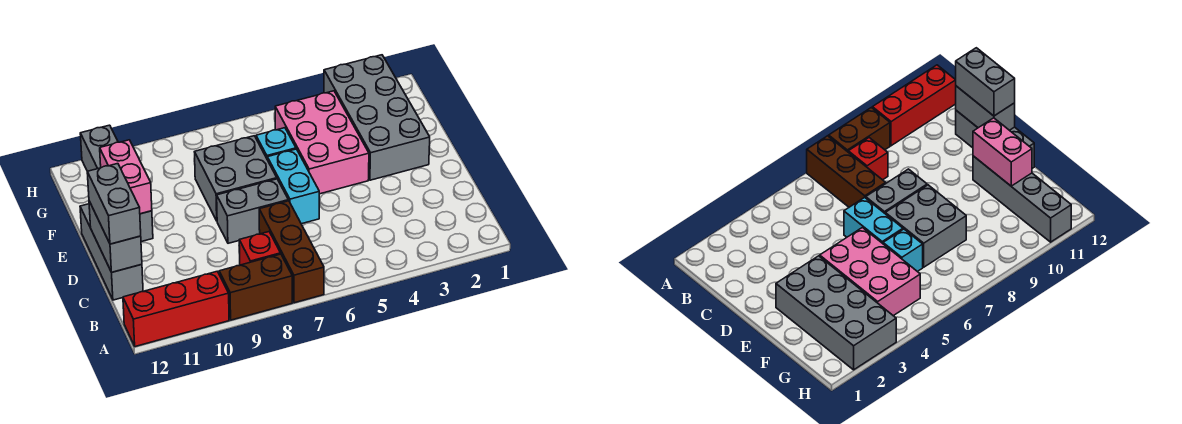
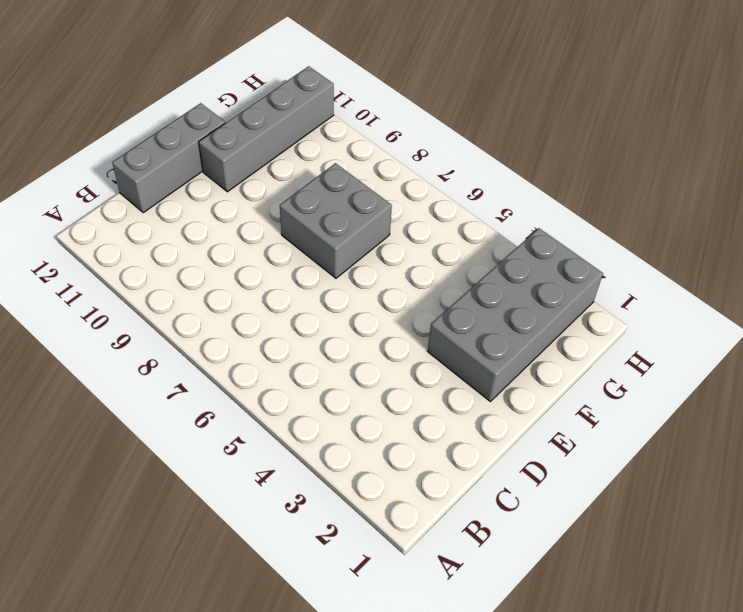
none -> brown brick A7:C7 level 1
none -> brown brick A8:A9 level 1
none -> red brick A10:A12 level 1

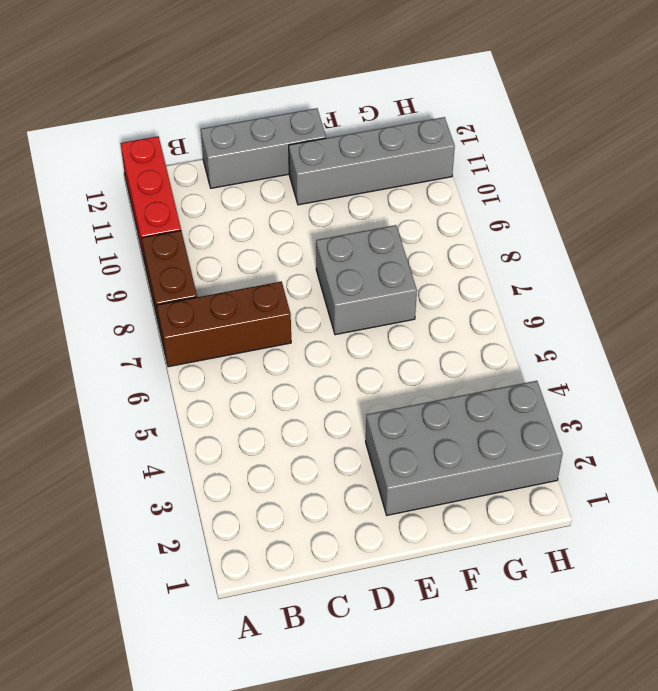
none -> red brick B8 level 1
none -> cyan brick D6:E6 level 1
none -> grey brick D7:D8 level 1

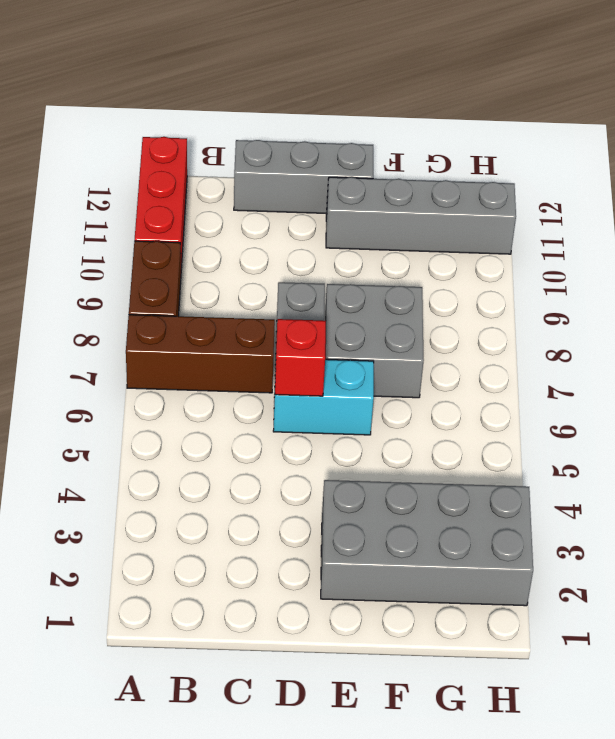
red brick D6 level 2 -> red brick B8 level 1
none -> pink brick E4:G5 level 1
none -> cyan brick F6 level 1
none -> grey brick C12:D12 level 2

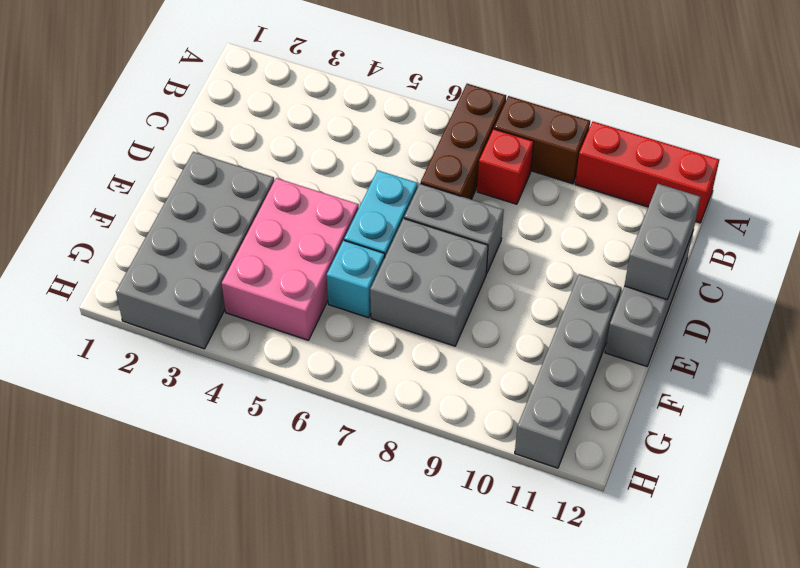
none -> pink brick E11:F11 level 2
none -> grey brick C12:D12 level 3

